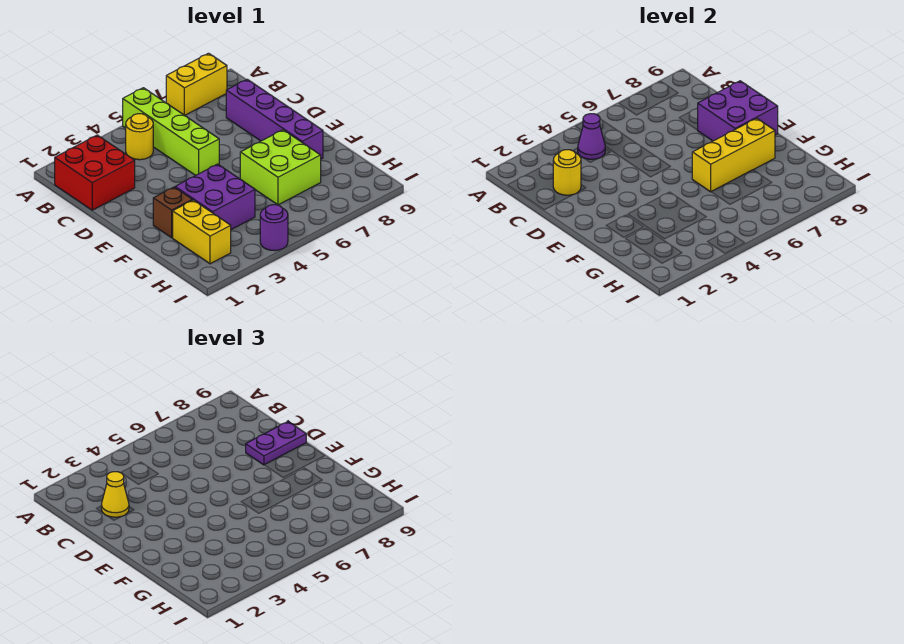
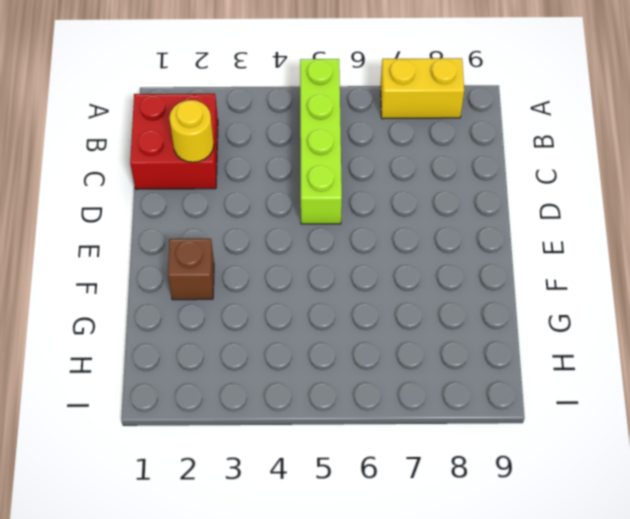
none -> yellow round brick B4 level 1
none -> purple brick C8:F8 level 1
none -> purple brick F3:G4 level 1

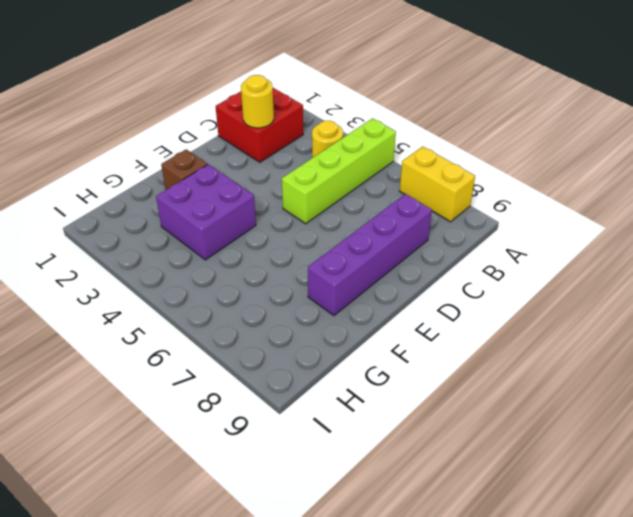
none -> lime brick F6:G7 level 1
none -> yellow brick G2:H2 level 1
none -> purple round brick I4 level 1

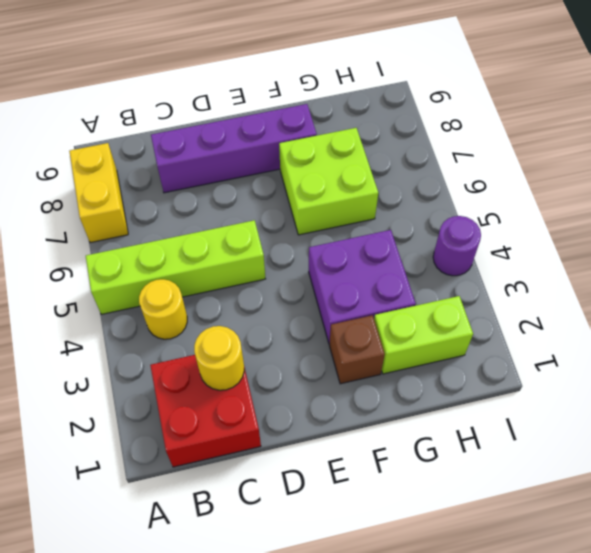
lime brick G2:H2 level 1 -> yellow brick G2:H2 level 1
none -> purple cone B4 level 2
none -> purple brick D8:E9 level 2
none -> yellow brick F6:F8 level 2

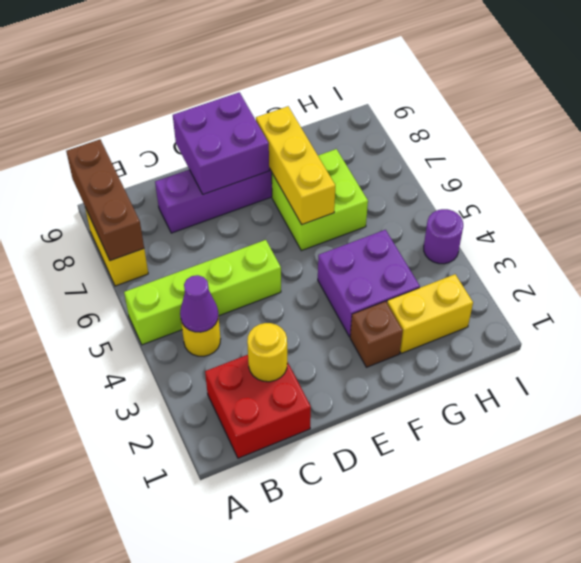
brown brick A7:A9 level 2 -> none
none -> yellow cone C2 level 3
none -> purple plate D8:D9 level 3

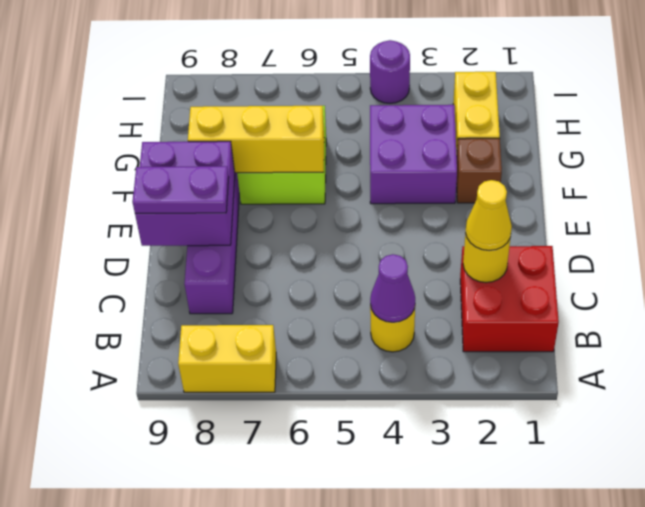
none -> lime brick A5:D5 level 1

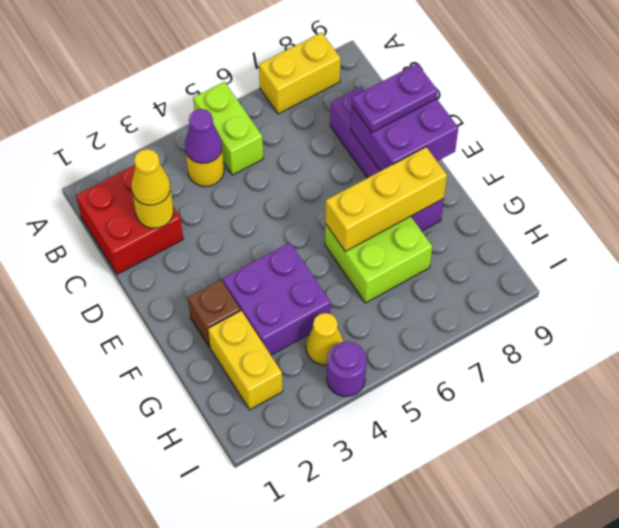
lime brick A5:B5 level 1 -> lime brick A5:D5 level 1
yellow cone H4 level 1 -> none

